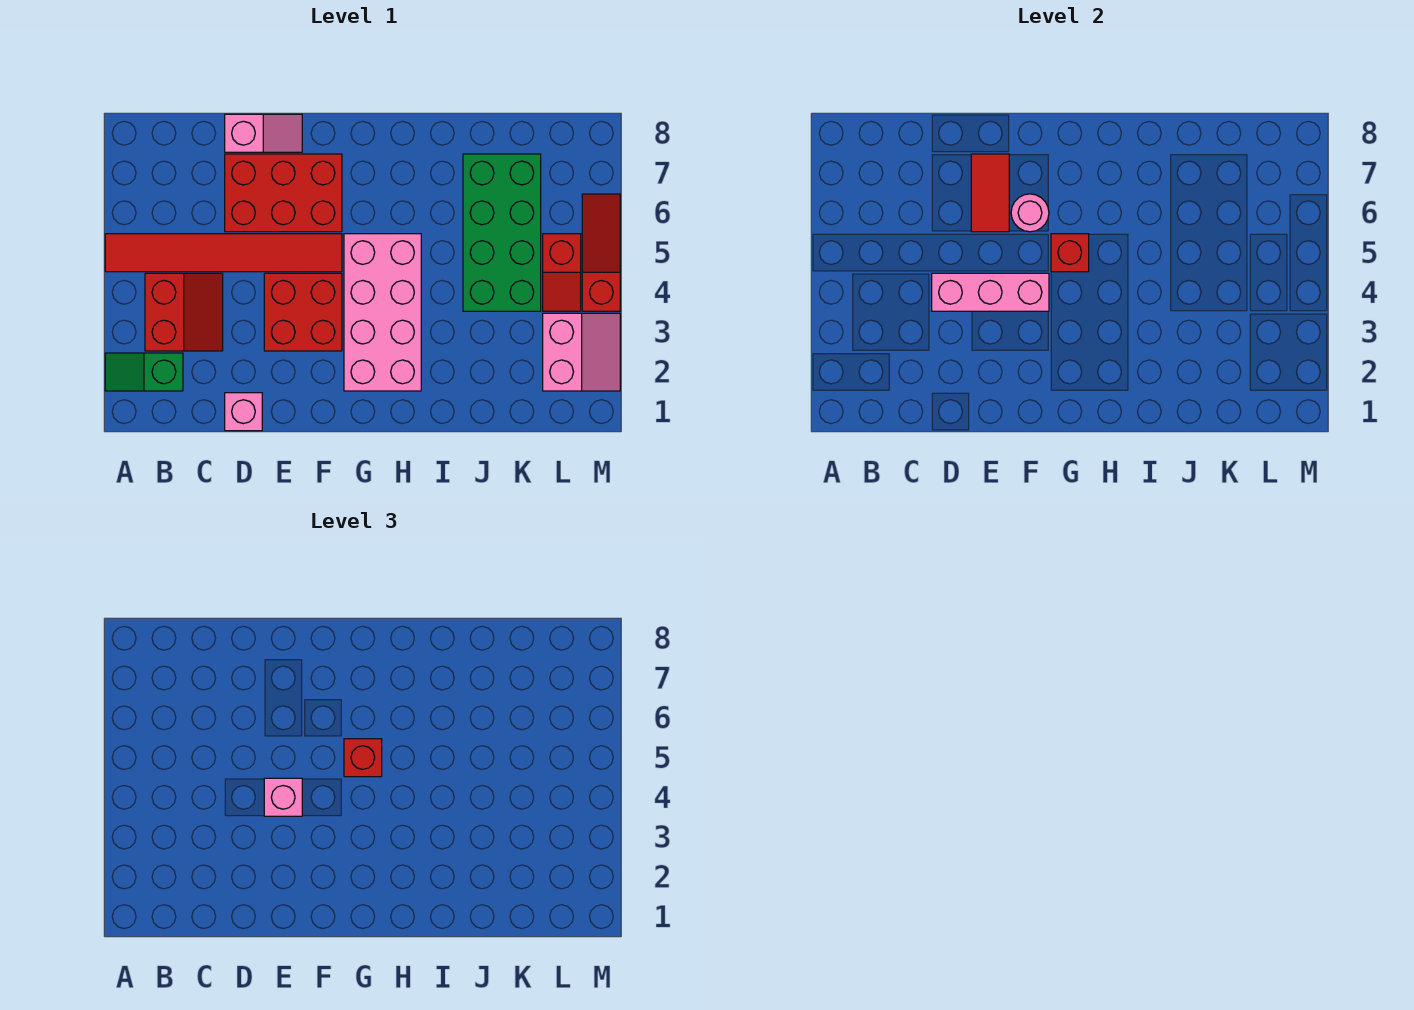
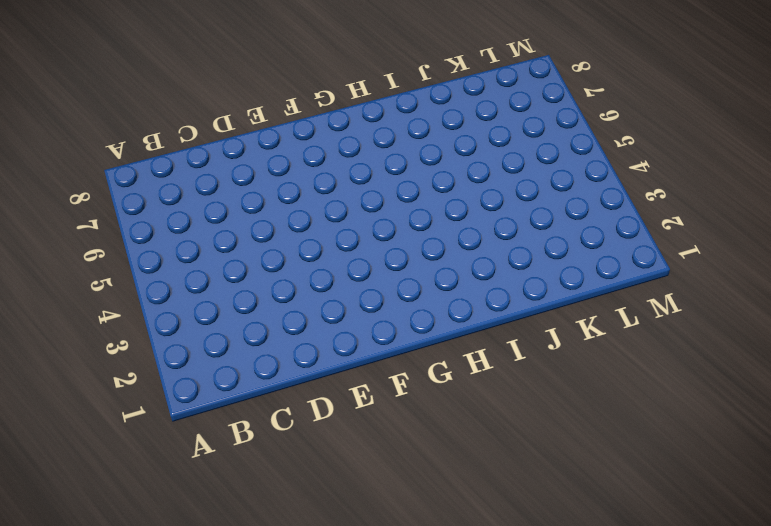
none -> green slope A2:B2 level 1 top B
none -> red tile A5:F5 level 1
none -> red slope B3:C4 level 1 top B

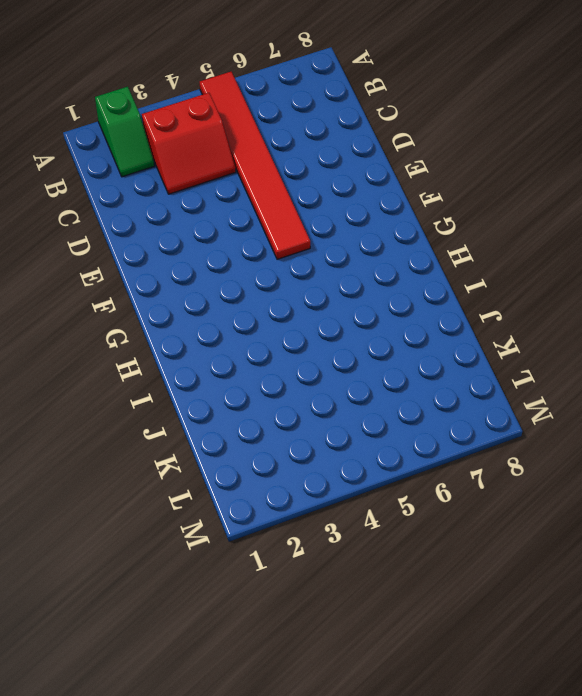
green slope A2:B2 level 1 top A -> green slope A2:B2 level 1 top B
none -> pink brick D1 level 1
none -> red brick D6:F7 level 1
none -> pink slope D8:E8 level 1 top D

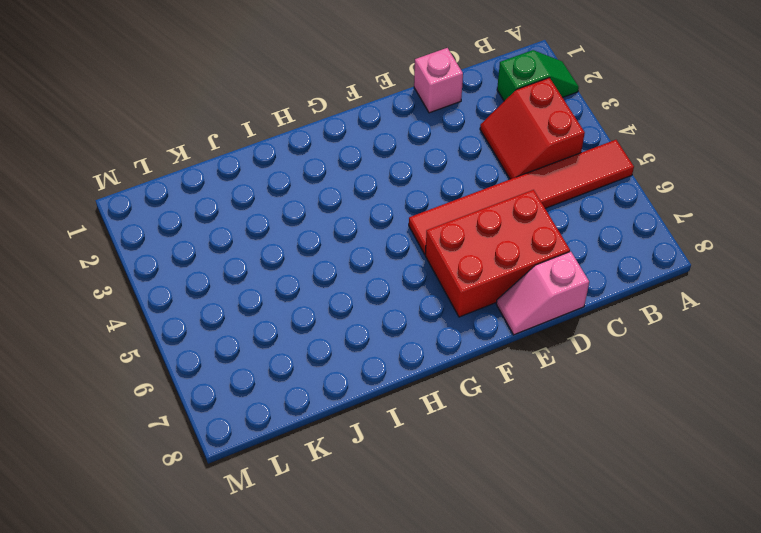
none -> red brick E3:F4 level 1
none -> pink brick G2:H5 level 1
none -> green brick J4:K7 level 1

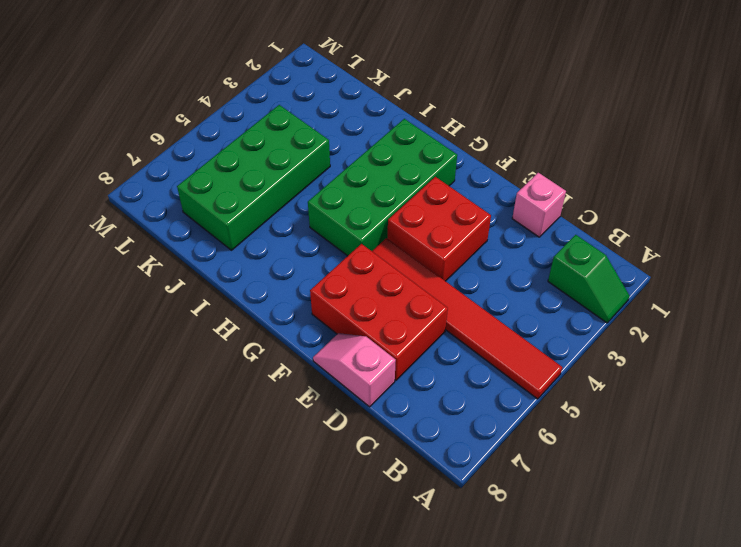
green brick G2:H5 level 1 -> pink brick G2:H5 level 1
none -> red slope B3:C4 level 1 top B
none -> pink slope L2:M3 level 1 top L
none -> red slope L4:L5 level 1 top 5

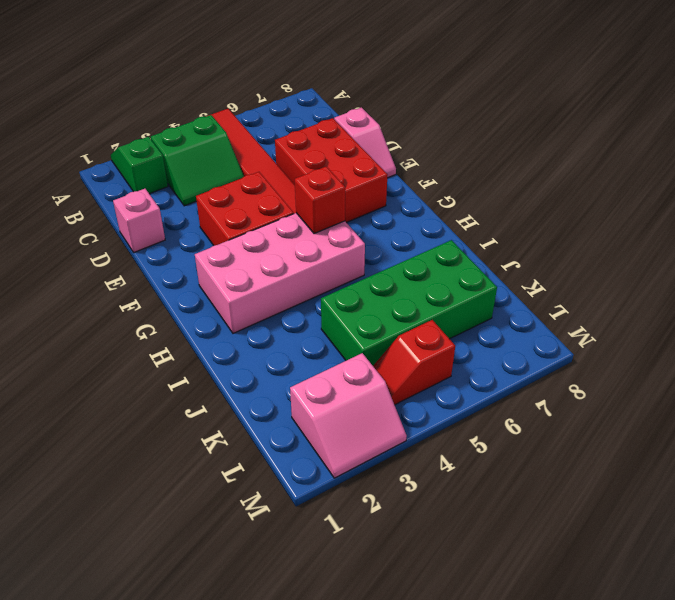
green slope B3:C4 level 1 top B -> red slope B3:C4 level 1 top B
none -> red slope M4:M6 level 1 top 4
none -> pink brick D4:F4 level 2
none -> red tile E6:E7 level 2

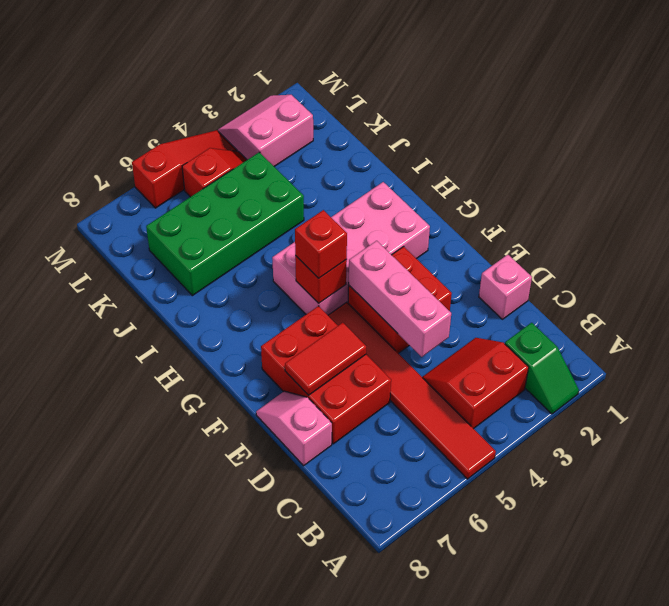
red slope M4:M6 level 1 top 6 -> red slope M4:M6 level 1 top 4
none -> pink round brick F6 level 2
none -> pink brick E4 level 3

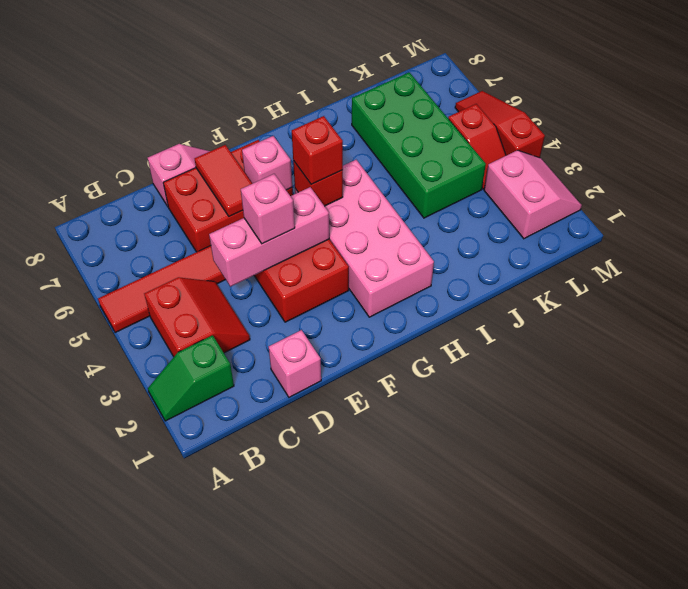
pink brick F6 level 2 -> pink round brick F6 level 2

